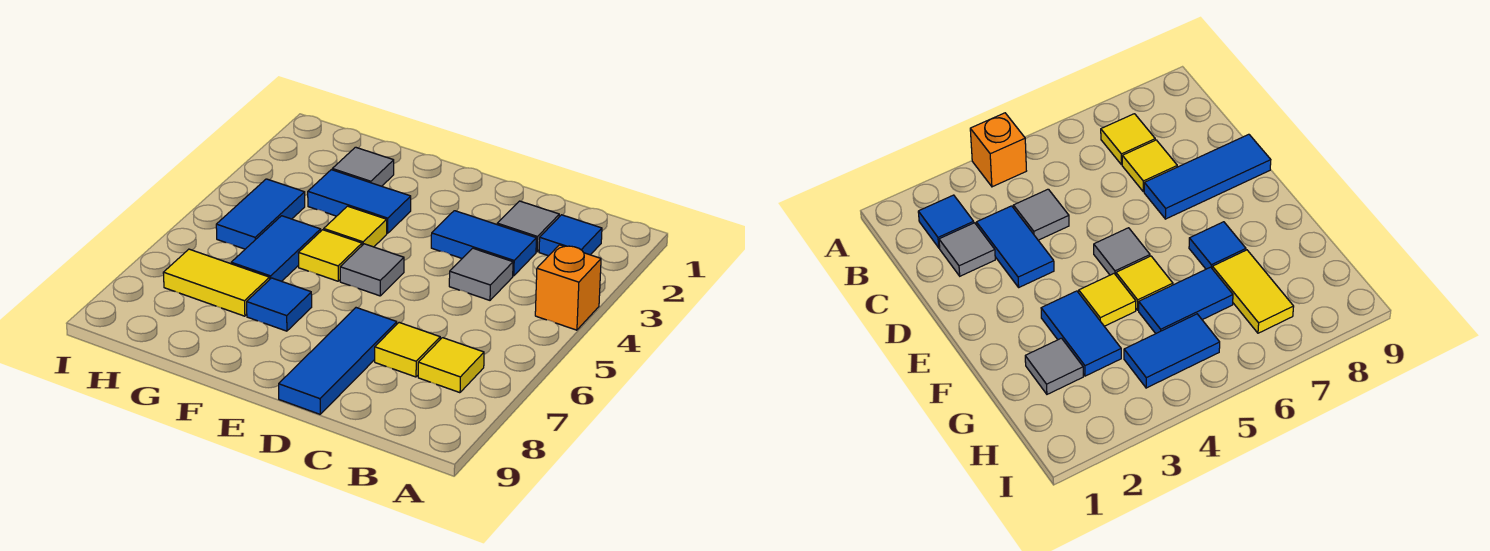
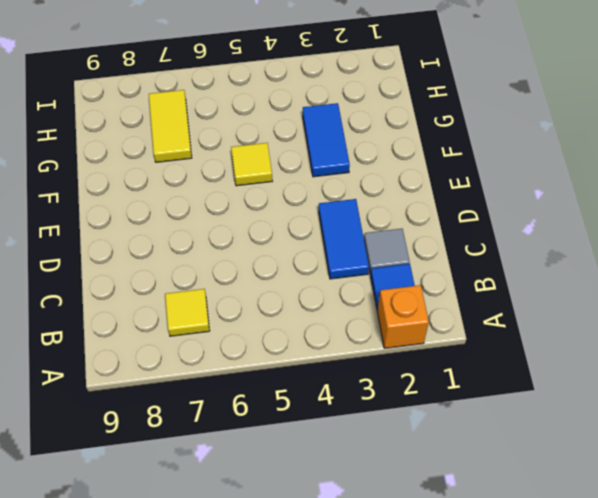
orange brick A2 level 1 -> orange brick A4 level 1
none -> grey tile C4 level 1
none -> yellow tile C7 level 1
none -> blue tile D7:D9 level 1

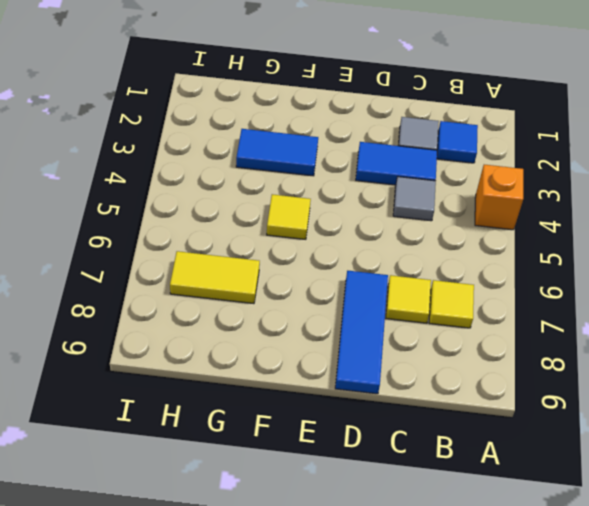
none -> grey tile E5 level 1
none -> yellow tile F4 level 1
none -> blue tile F7 level 1

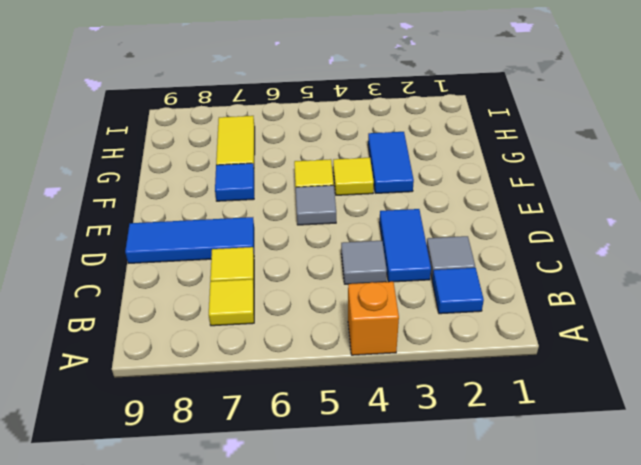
none -> grey tile G2 level 1
none -> blue tile G5:G6 level 1
none -> blue tile H4:H5 level 1

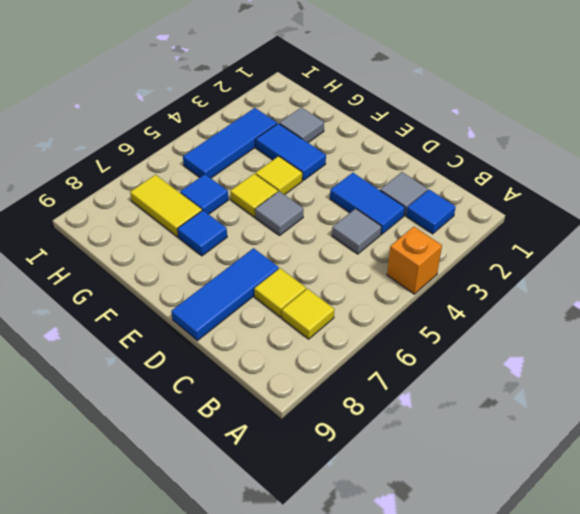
blue tile G6 level 1 -> blue tile G5:G6 level 1
blue tile H3:H5 level 1 -> blue tile H4:H5 level 1

